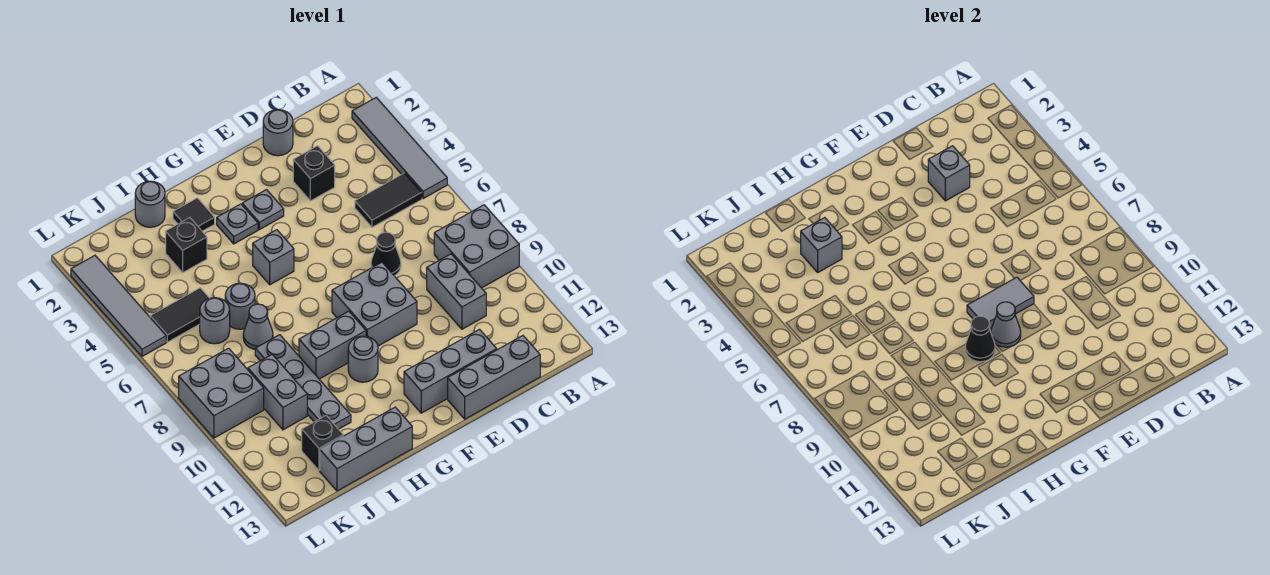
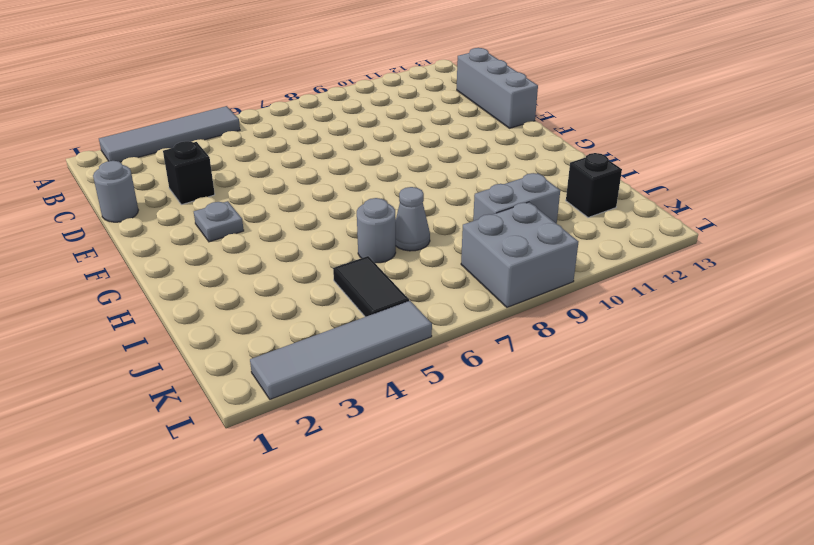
none -> grey brick A8:B9 level 1
none -> black tile B5:C5 level 1
none -> grey brick C9:C10 level 1
none -> black cone D7 level 1

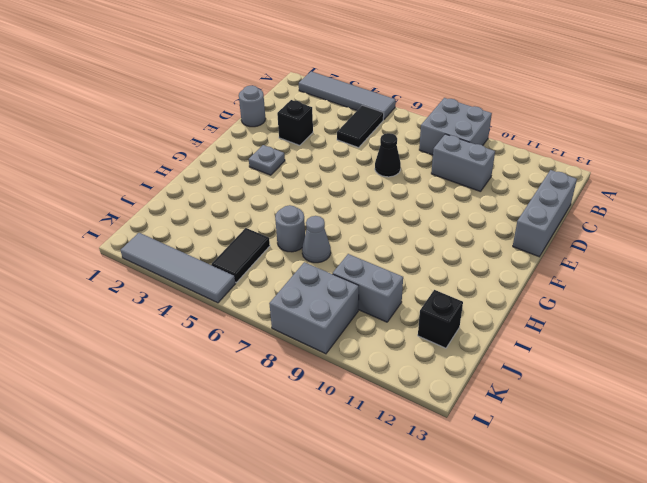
none -> grey brick D12:F12 level 1
none -> grey brick E8:F9 level 1
none -> grey plate G3 level 1
none -> grey brick G5 level 1

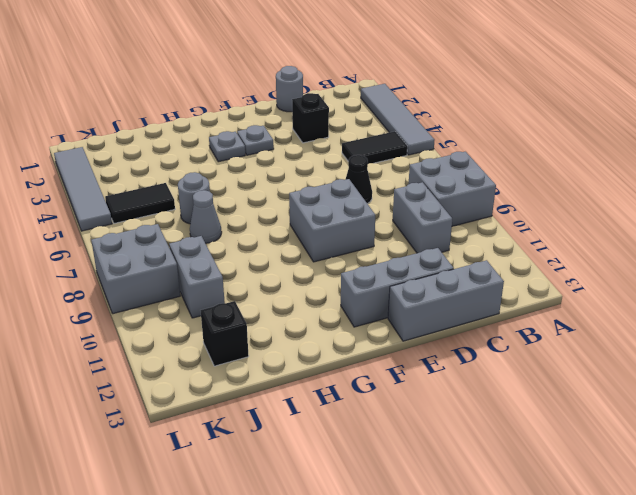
none -> grey brick G5 level 1
none -> grey brick G9:H9 level 1
none -> grey round brick G10 level 1
none -> black tile H2 level 1

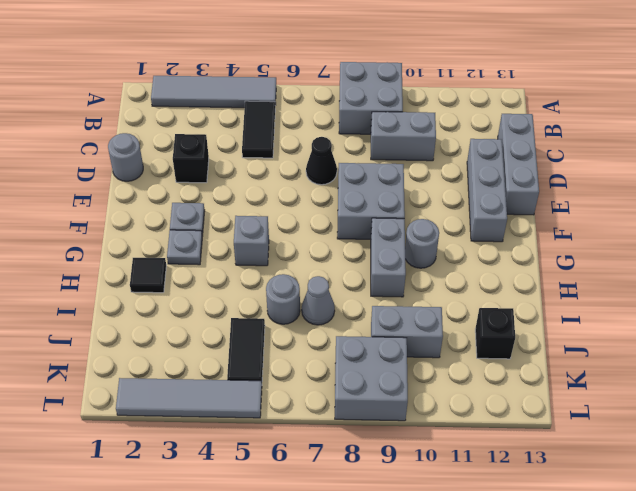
none -> grey brick H13:J13 level 1
none -> grey round brick I1 level 1
none -> black brick I3 level 1
none -> grey plate I8:I11 level 1

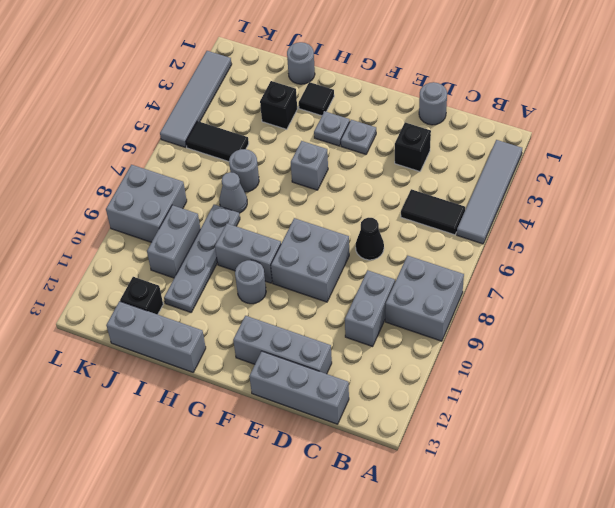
none -> grey round brick J6 level 1
none -> grey brick D3 level 2
none -> grey tile E8:F8 level 2
none -> grey cone F9 level 2

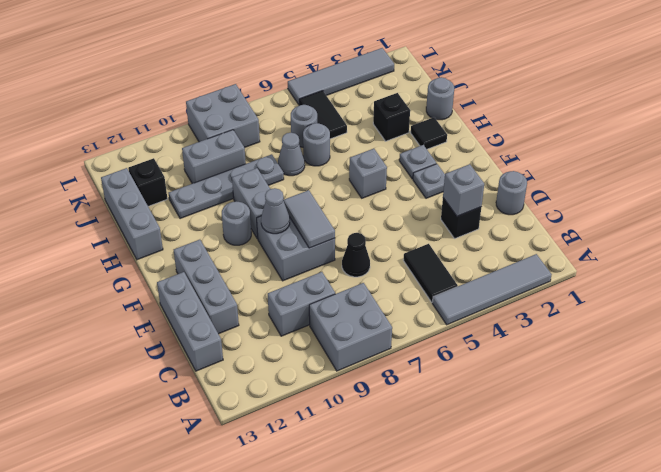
none -> black cone G9 level 2
none -> grey brick I3 level 2

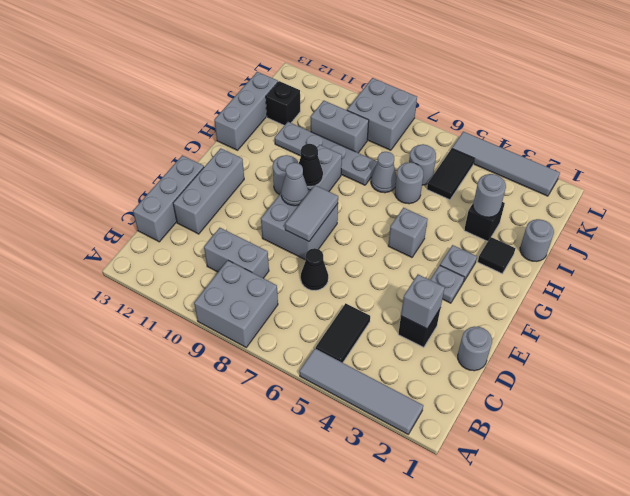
grey round brick I3 level 2 -> grey brick I3 level 2

